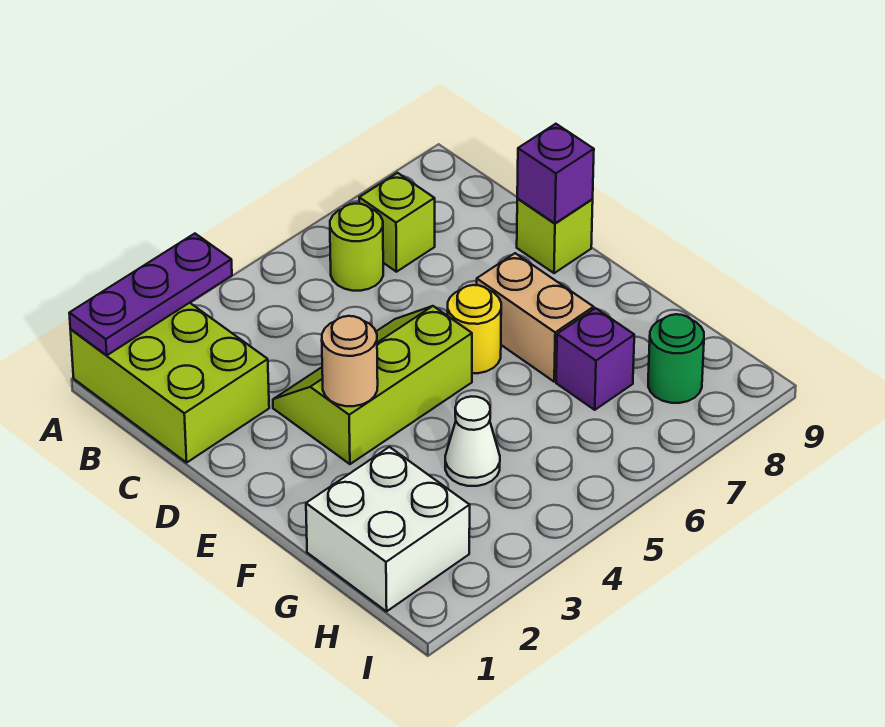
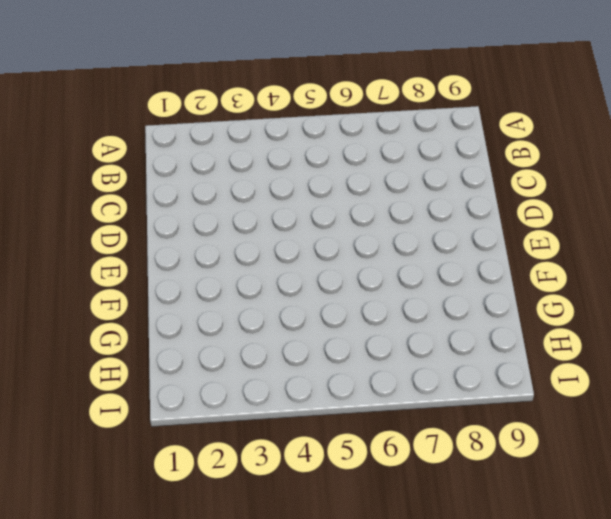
none -> lime brick A1:C2 level 1
none -> lime round brick B6 level 1
none -> lime brick B7 level 1

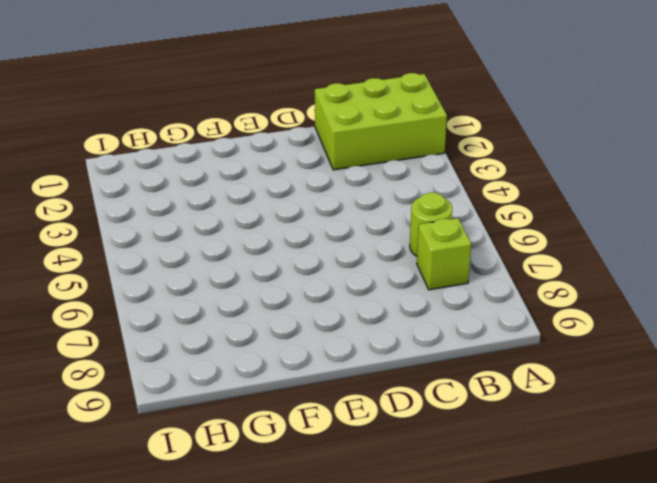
none -> lime slope D3:E5 level 1 top E
none -> lime brick D9 level 1
none -> yellow round brick E6 level 1

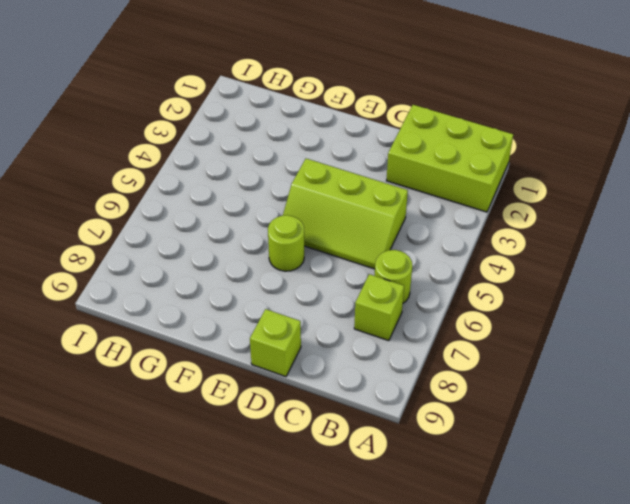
lime slope C4:E5 level 1 top 4 -> lime slope D3:E5 level 1 top E
lime round brick E6 level 1 -> yellow round brick E6 level 1
none -> tan brick E7:F7 level 1
none -> white brick G1:H2 level 1
none -> white cone G4 level 1

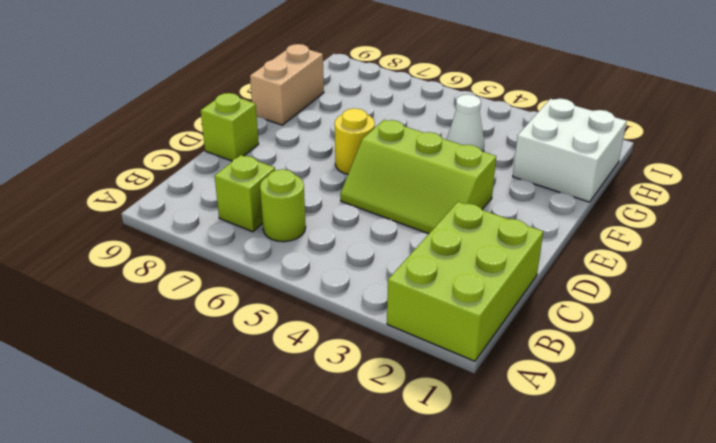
tan brick F9:G9 level 1 -> tan brick E7:F7 level 1
none -> purple brick G7 level 1
none -> green round brick H8 level 1
none -> purple plate A1:A3 level 2

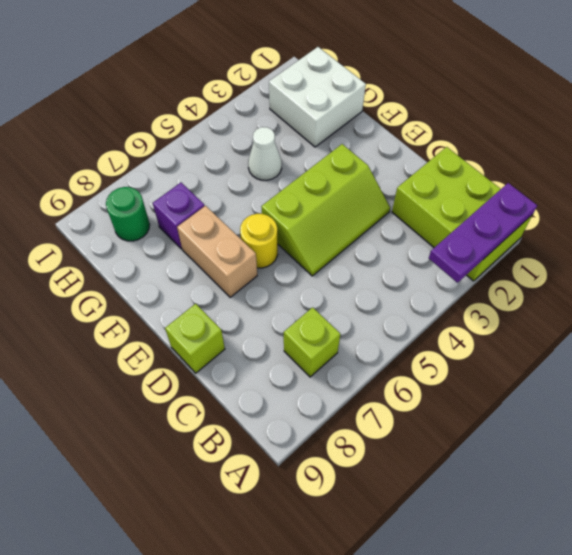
none -> lime round brick B6 level 1
none -> purple brick D9 level 2
none -> tan round brick E3 level 2

